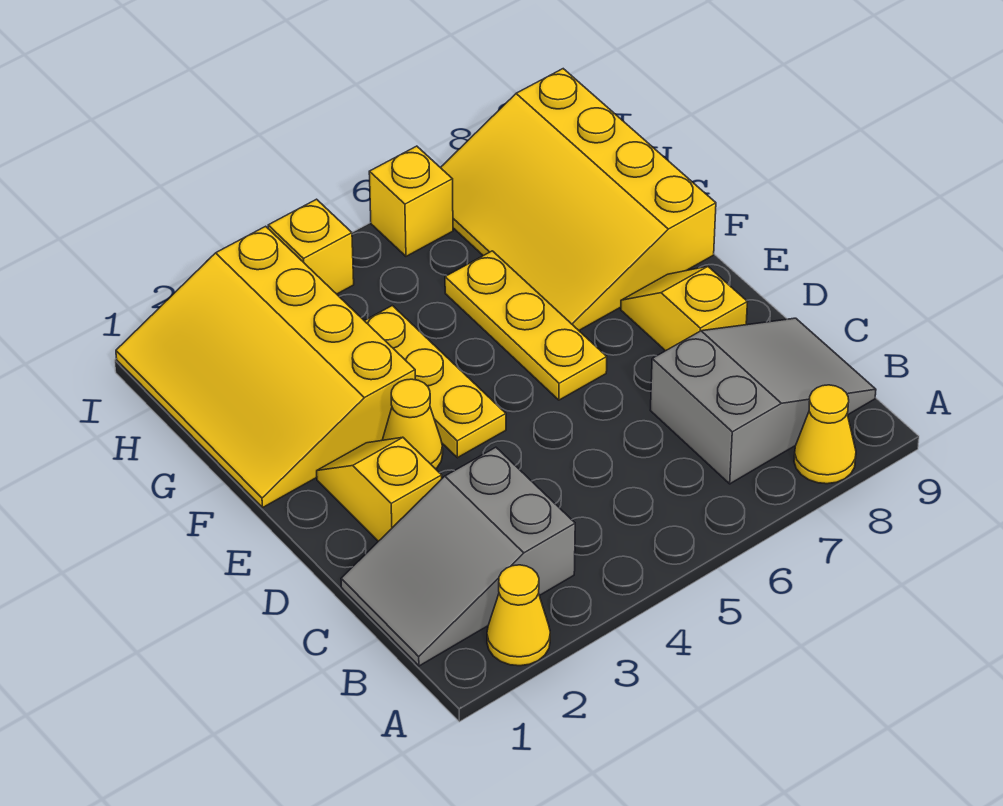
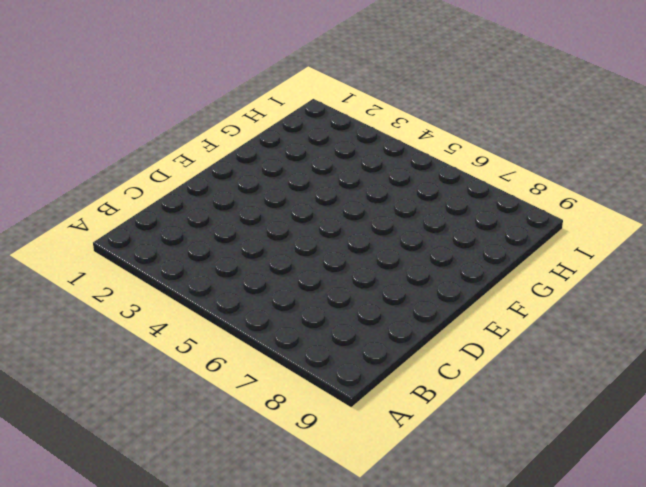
none -> yellow cone A2 level 1
none -> yellow cone A8 level 1
none -> grey slope B1:C3 level 1 top 3

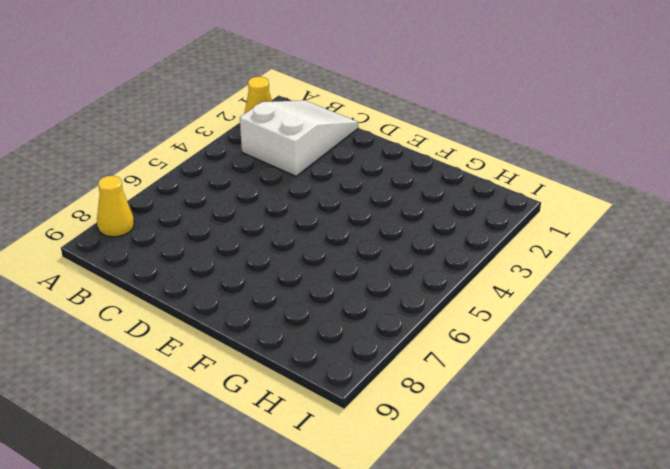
white slope B1:C3 level 1 top 3 -> grey slope B1:C3 level 1 top 3
none -> grey slope B7:C9 level 1 top 7
none -> yellow slope D2:E2 level 1 top D
none -> yellow slope D8:E8 level 1 top D

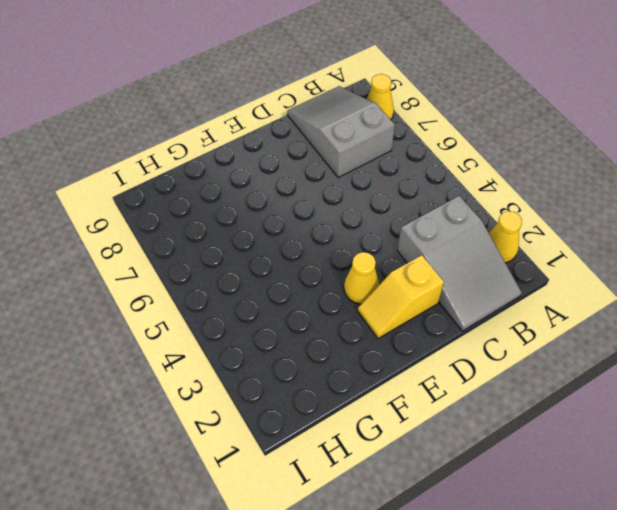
none -> yellow slope D8:E8 level 1 top D
none -> yellow plate E4:G4 level 1
none -> yellow plate E6:G6 level 1

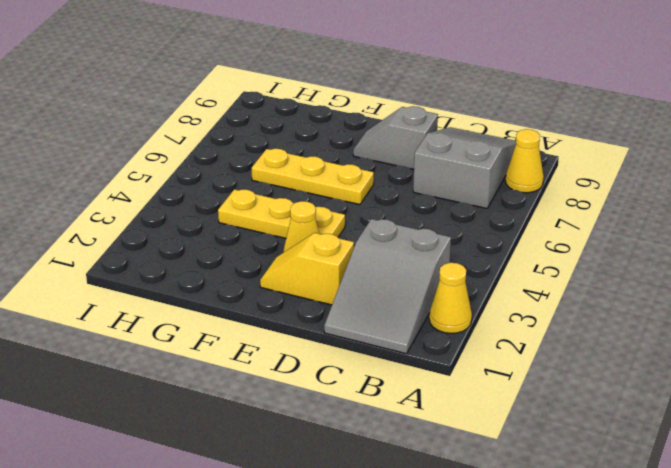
grey slope D8:E8 level 1 top D -> yellow slope D8:E8 level 1 top D
none -> yellow slope F1:I3 level 1 top 3
none -> yellow slope F7:I9 level 1 top 9
none -> yellow brick I4 level 1

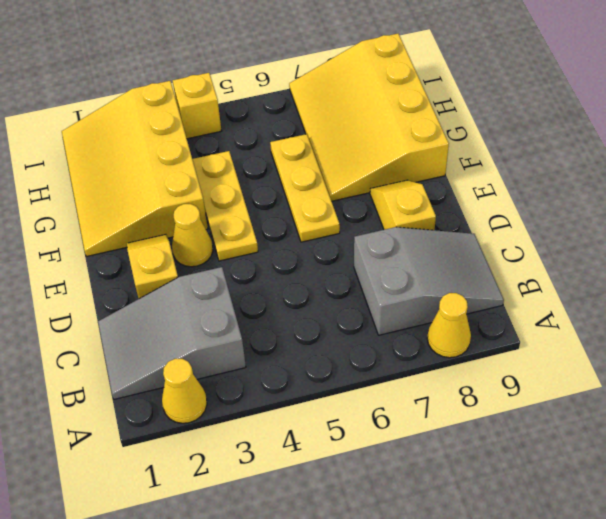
none -> yellow brick I6 level 1

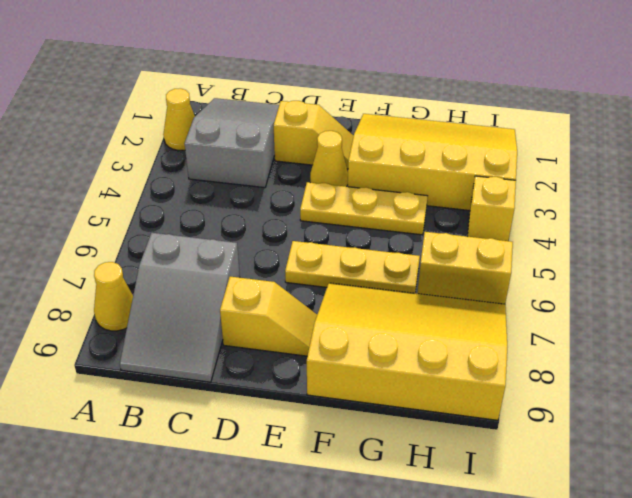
yellow brick H6:I6 level 1 -> yellow brick I6 level 1

